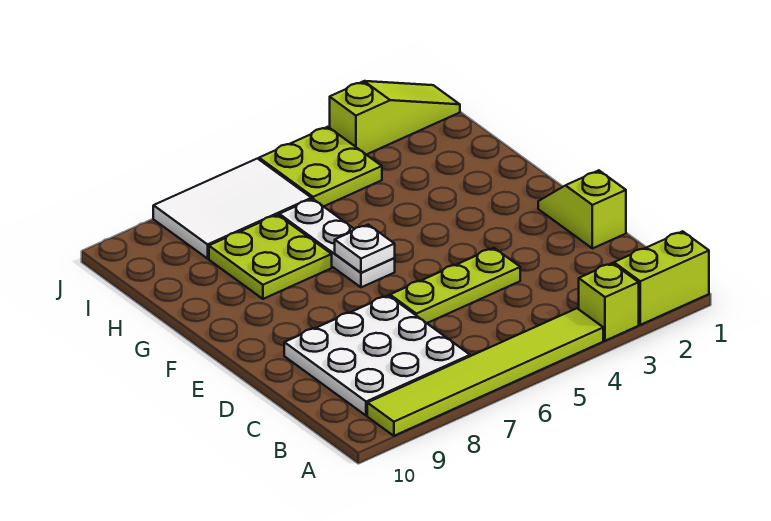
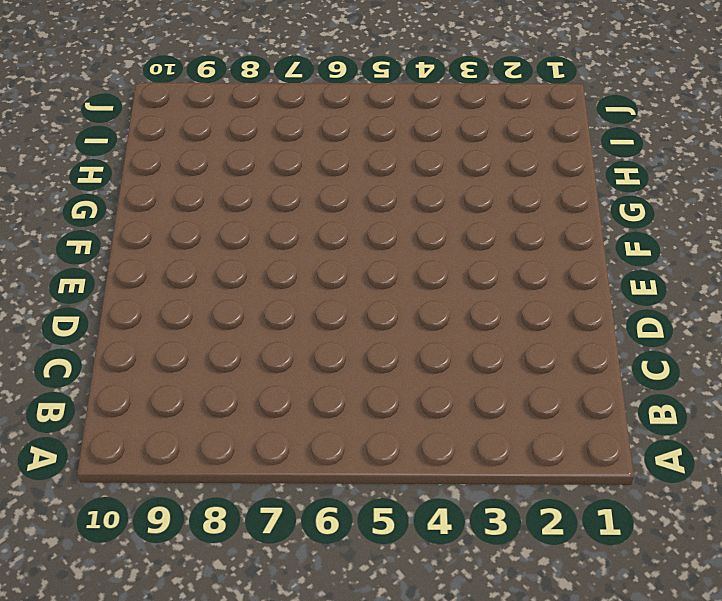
none -> lime brick A1:A2 level 1
none -> lime brick A3 level 1
none -> lime tile A4:A9 level 1

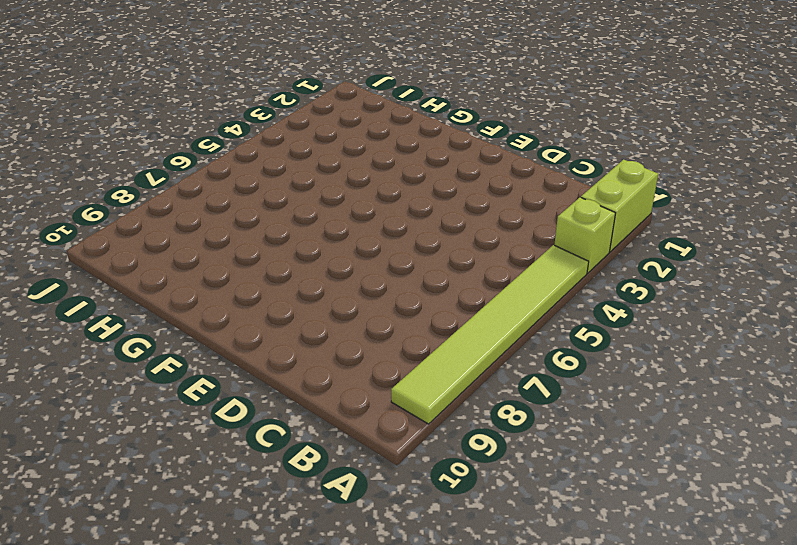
none -> white plate B7:D9 level 1
none -> lime slope D1:E1 level 1 top D
none -> lime plate D4:D6 level 1

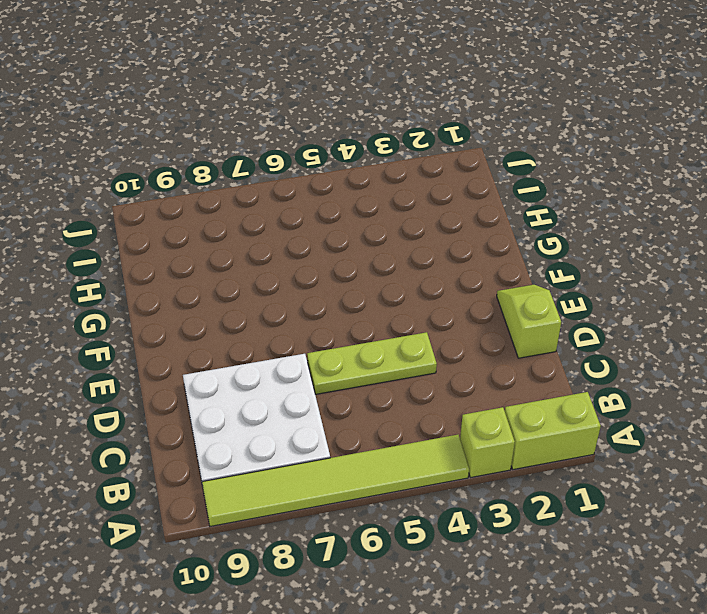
none -> white plate F6:H6 level 1
none -> lime plate G7:H8 level 1
none -> lime plate I4:J5 level 1

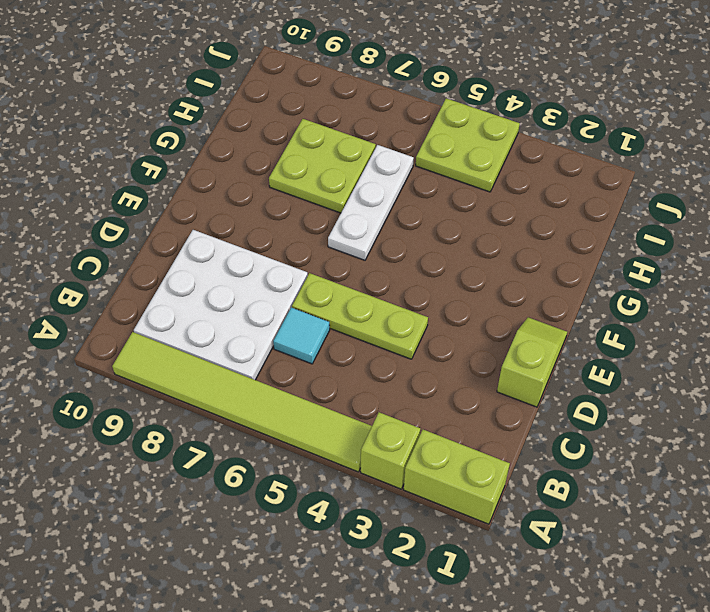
cyan tile C6 level 1 -> none
none -> white tile I6:J8 level 1
none -> lime slope J1:J3 level 1 top 3
none -> white plate F6 level 2

